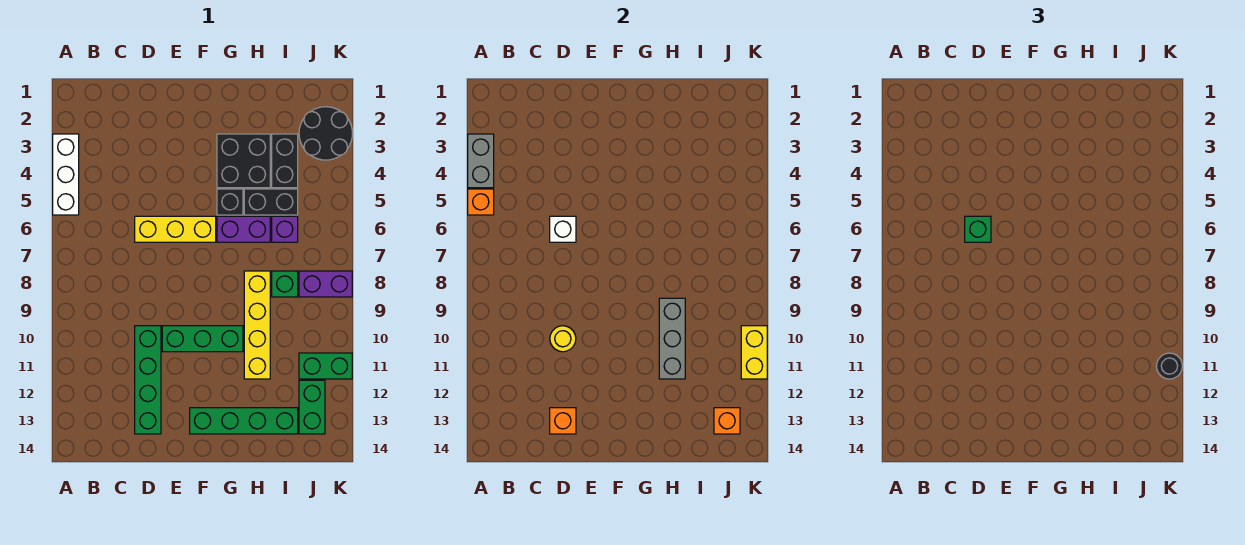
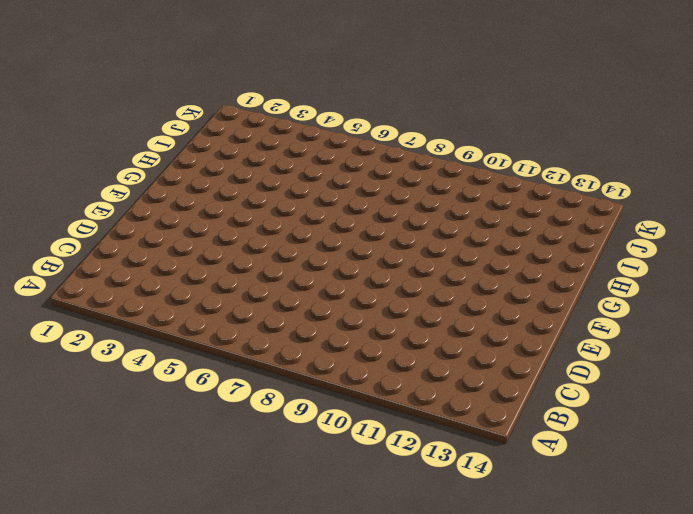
none -> white brick A3:A5 level 1
none -> yellow brick D6:F6 level 1
none -> green brick D10:D13 level 1

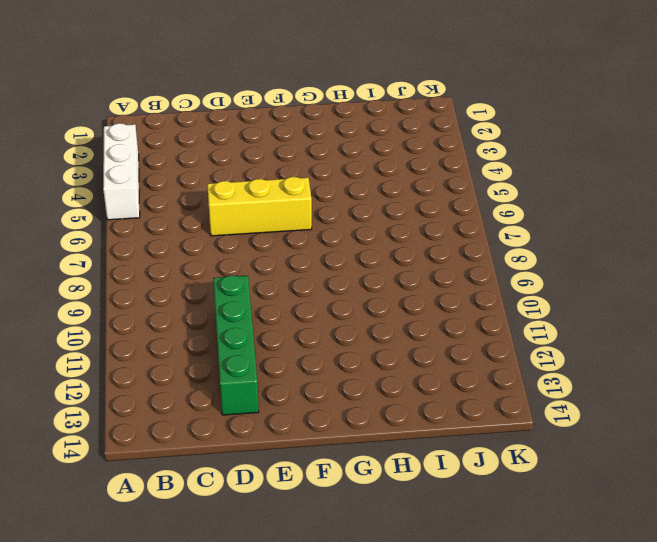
none -> green brick E10:G10 level 1
none -> green brick F13:I13 level 1
none -> black brick G3:H4 level 1

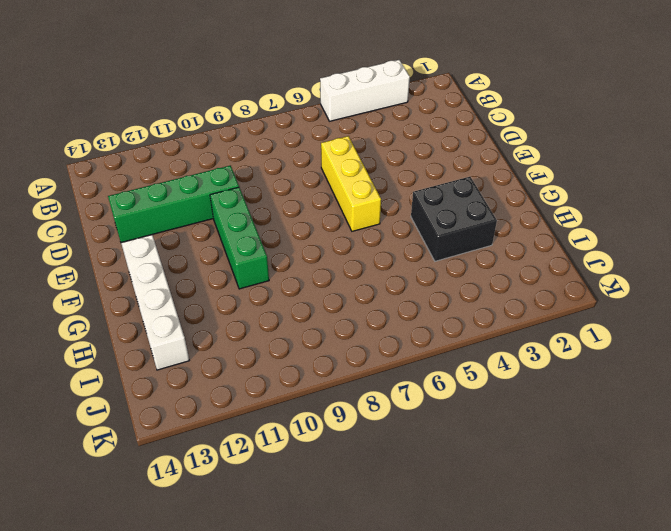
white brick F13:I13 level 1 -> green brick F13:I13 level 1
none -> black brick G5 level 1
none -> purple brick G6:H6 level 1
none -> black brick H5:I5 level 1

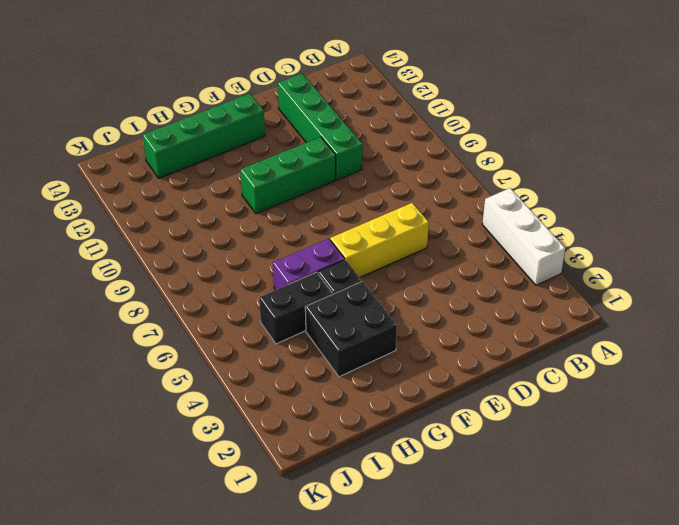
none -> yellow brick H8:H11 level 1
none -> black brick I3:I4 level 1
none -> purple brick I6 level 1

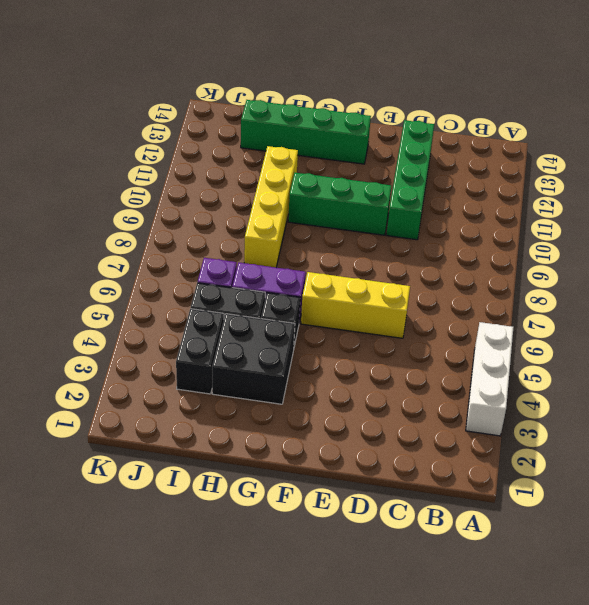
none -> green brick I8 level 1
none -> black round brick J2:K3 level 1
none -> purple brick J8:K8 level 1

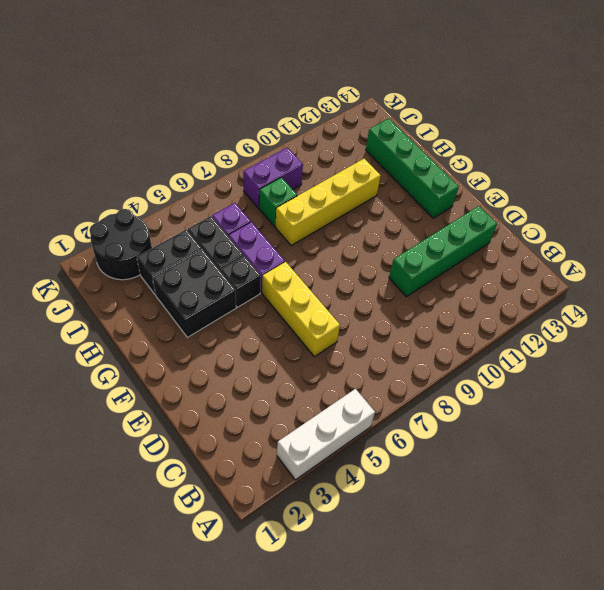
purple brick J8:J9 level 1 -> purple brick J8:K8 level 1
none -> green brick E10:G10 level 1
none -> green brick J11:K11 level 1
none -> green brick J12:J13 level 1

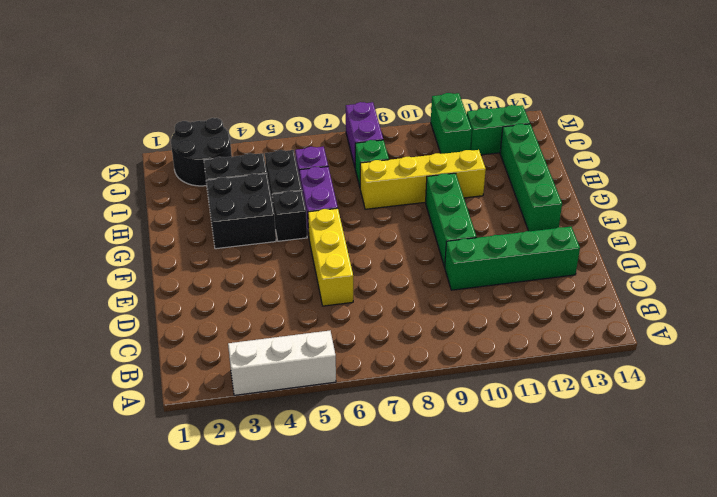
none -> grey brick A3:A4 level 2
none -> orange brick A5 level 2
none -> white brick D6 level 2

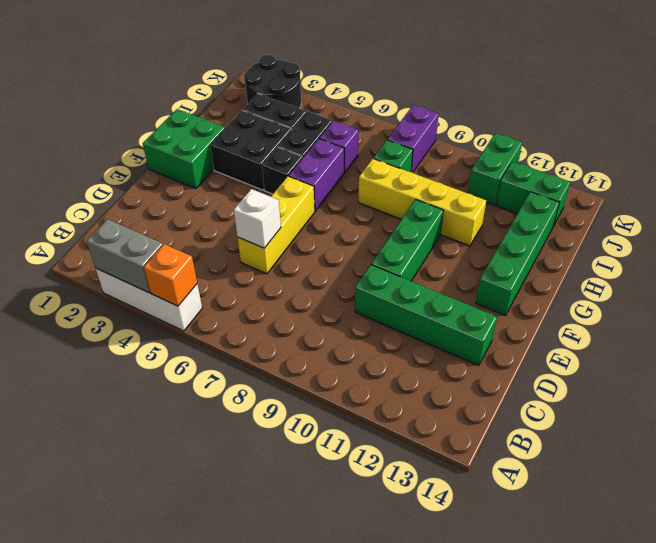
green brick F1:G2 level 1 -> none
none -> yellow round brick D10 level 2
none -> orange brick D13 level 2
none -> grey brick H9:H11 level 2

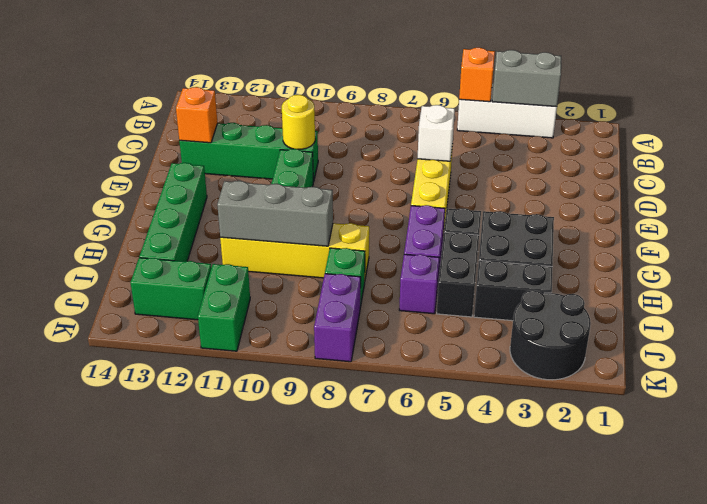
none -> orange brick J13 level 2
none -> yellow brick K10:K11 level 2
none -> green brick D6 level 3

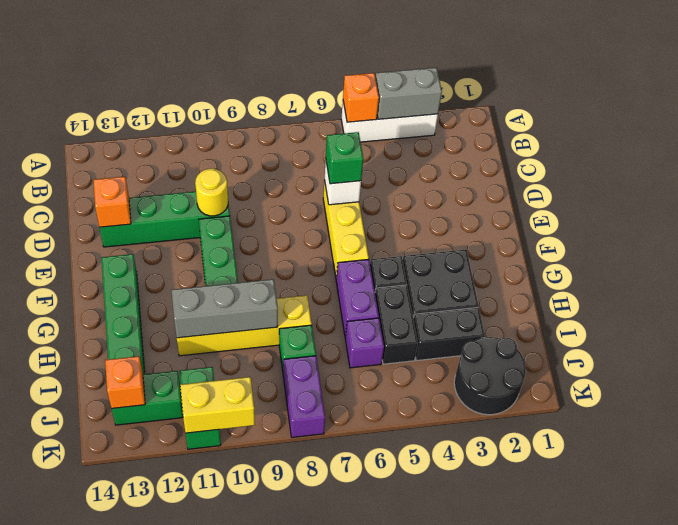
none -> black round brick K11 level 3

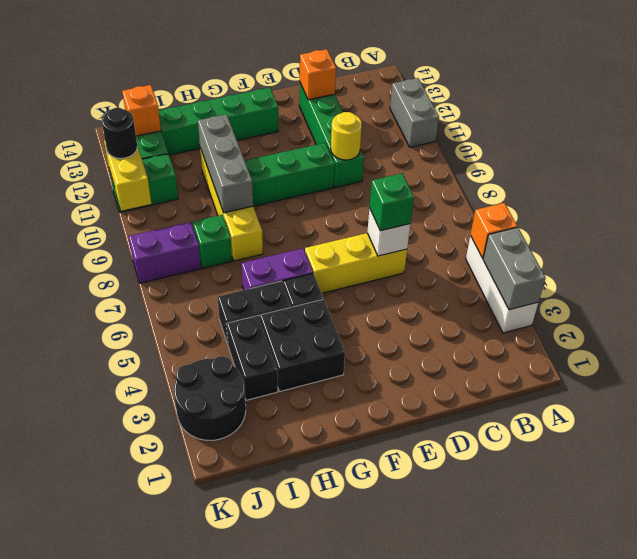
grey brick A11:A12 level 1 -> none
none -> purple brick I6 level 1

